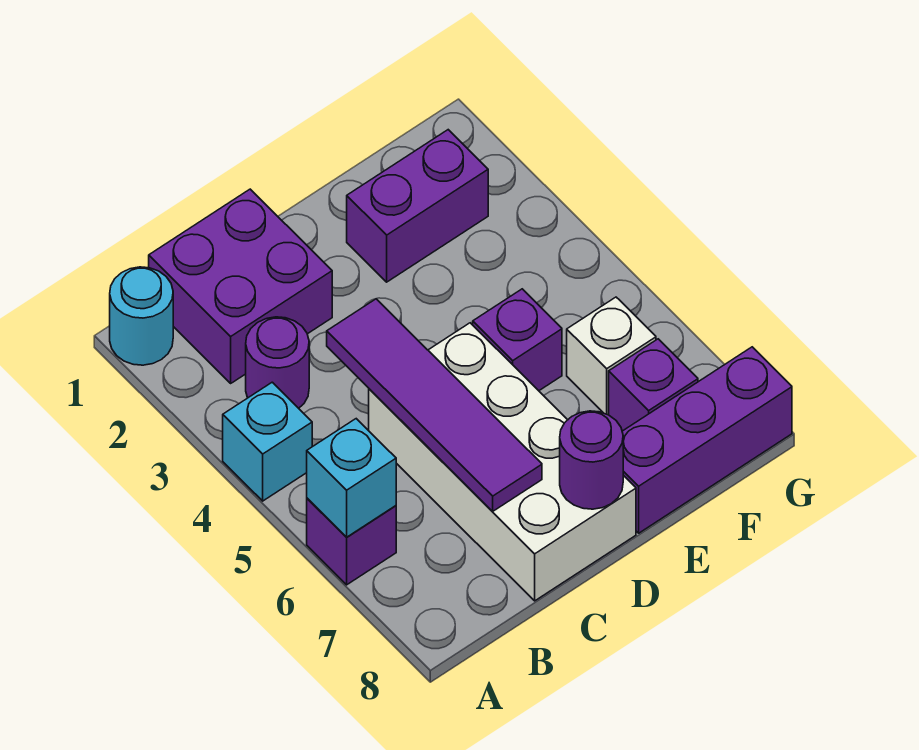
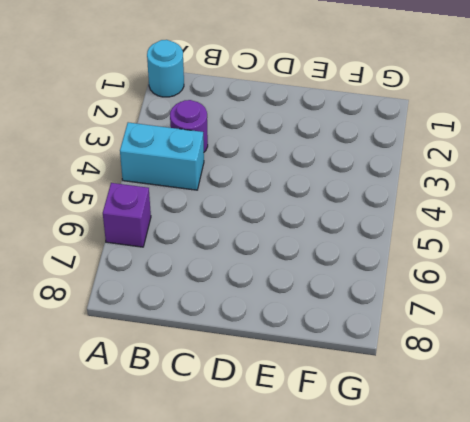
cyan brick A4:B4 level 1 -> cyan brick A4 level 1
none -> purple brick B1:C2 level 1
none -> white brick C5:D8 level 1
none -> purple brick E2:F2 level 1

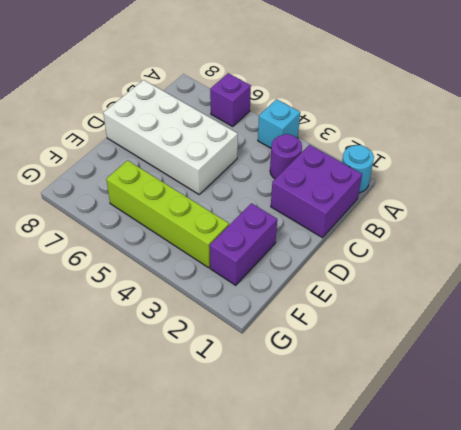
lime brick F3:F6 level 1 -> white brick F6 level 1
none -> purple brick E5 level 1
none -> purple brick E8:G8 level 1
none -> purple brick F7 level 1

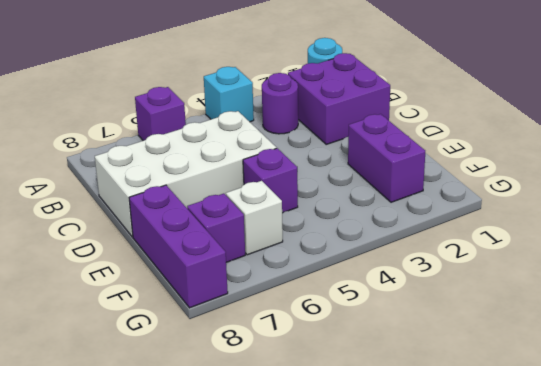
none -> cyan brick A6 level 2
none -> purple tile C4:C7 level 2
none -> purple round brick D8 level 2

